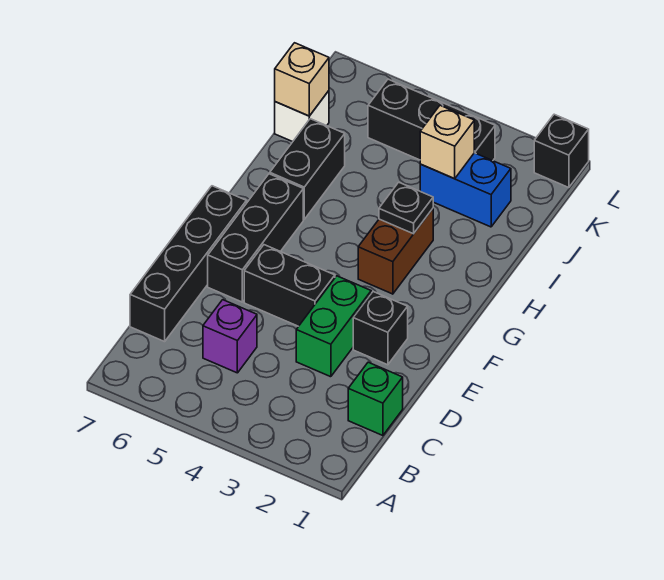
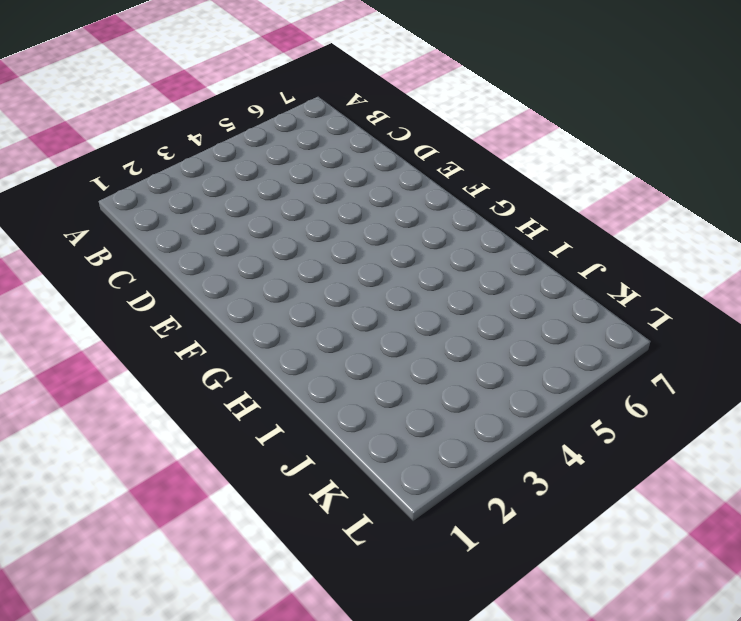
none -> green brick C1 level 1
none -> purple brick C5 level 1
none -> black brick C7:F7 level 1

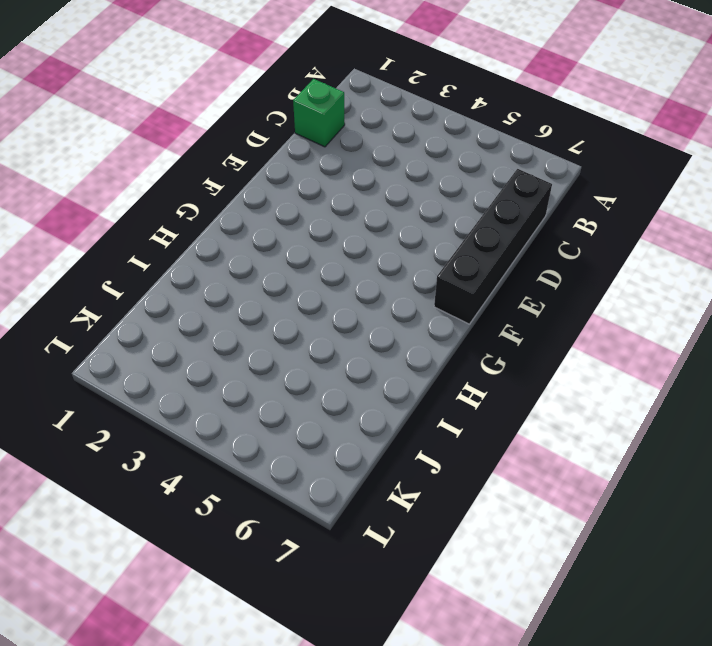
none -> purple brick C5 level 1
none -> green brick D3:E3 level 1
none -> black brick E2 level 1

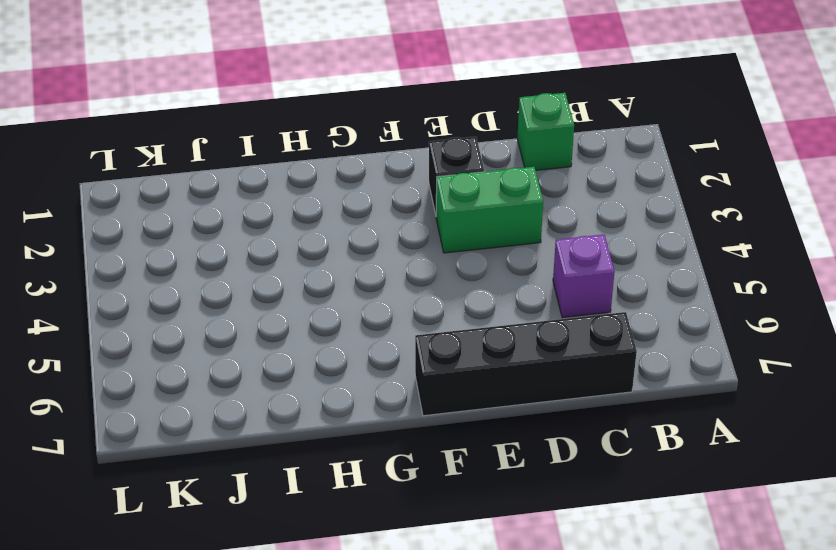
none -> black brick E4:E5 level 1
none -> black brick E6:G6 level 1
none -> brown brick G3:H3 level 1

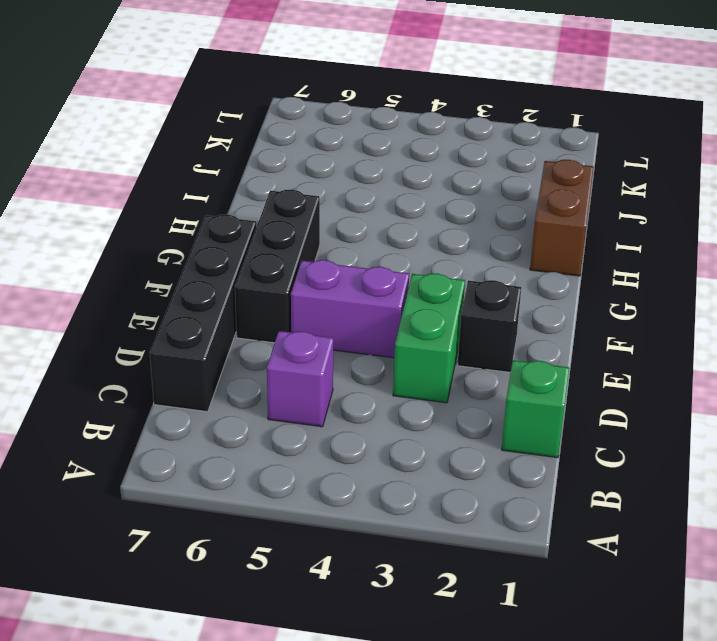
purple brick E4:E5 level 1 -> black brick E4:E5 level 1
brown brick H1:I1 level 1 -> brown brick G3:H3 level 1
none -> black brick H6:I6 level 1
none -> blue brick J2:J3 level 1
none -> white brick J7 level 1

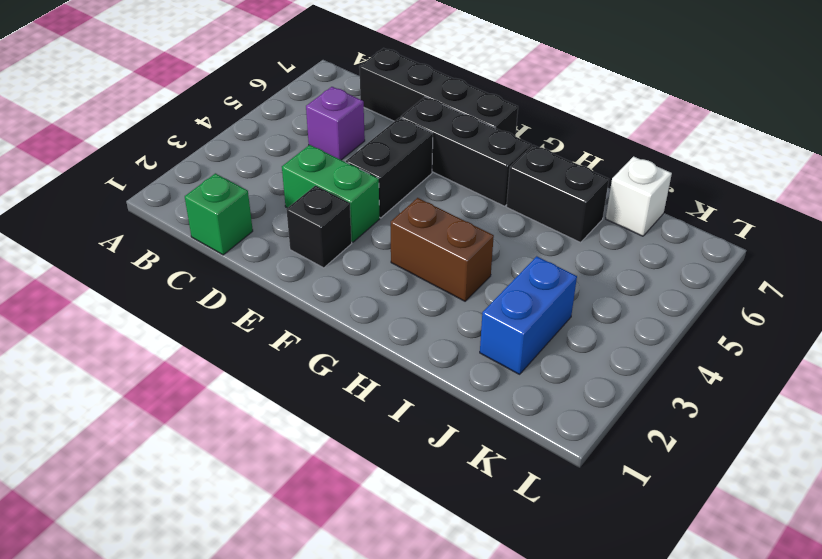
none -> black brick K3:K5 level 1
none -> black brick L1 level 1
none -> black plate H3 level 2

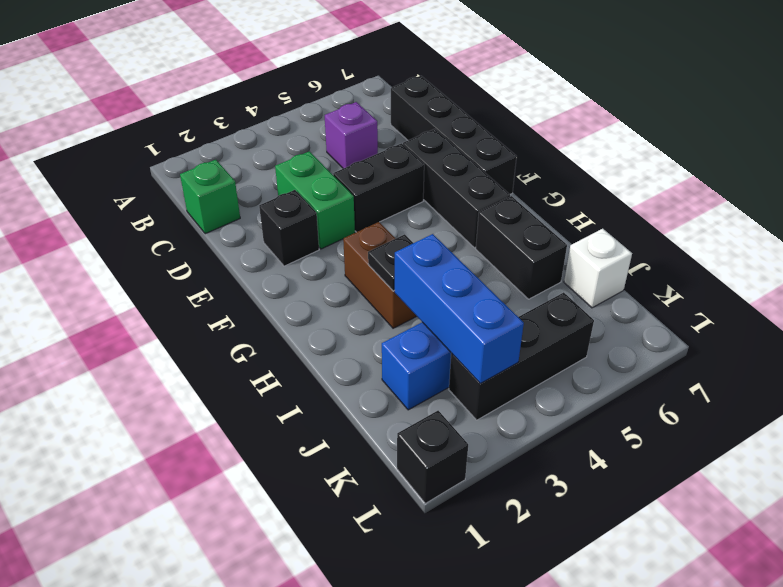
blue brick I3:K3 level 2 -> tan brick J3 level 2
none -> tan brick J7 level 2

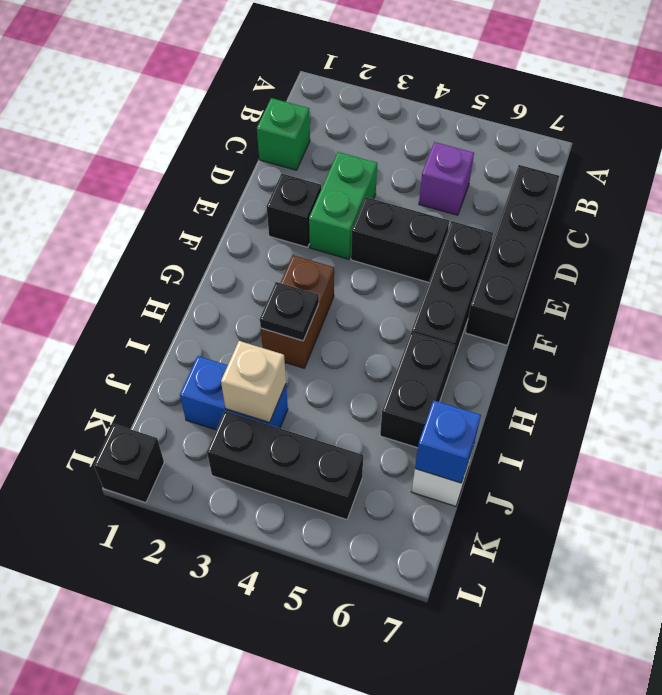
blue brick J7 level 2 -> tan brick J7 level 2

